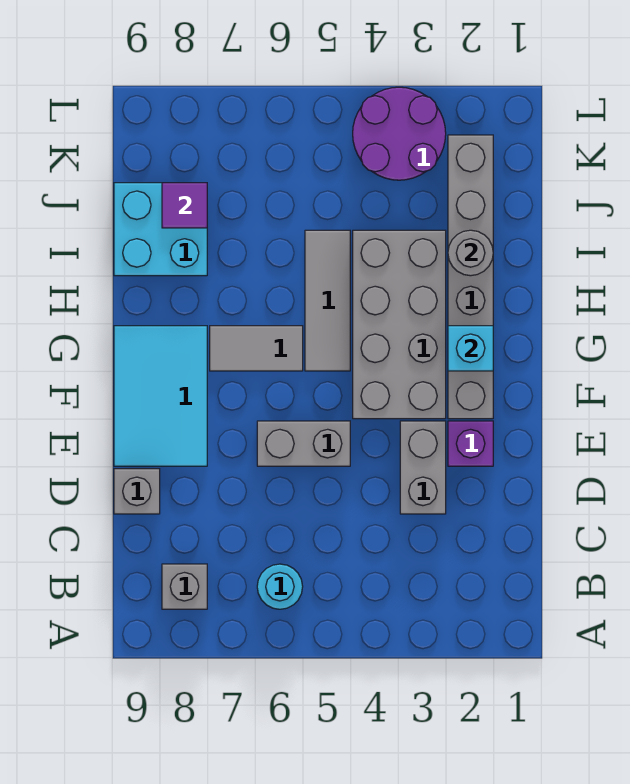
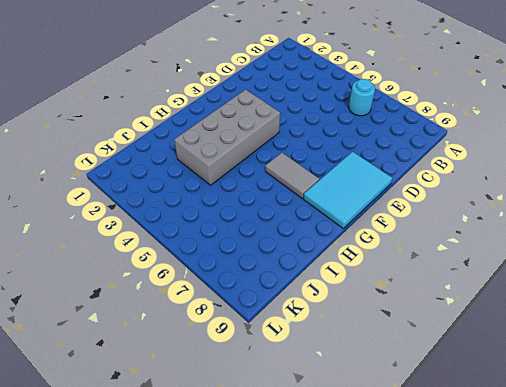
none -> grey brick B8 level 1
none -> grey brick D3:E3 level 1
none -> grey brick D9 level 1

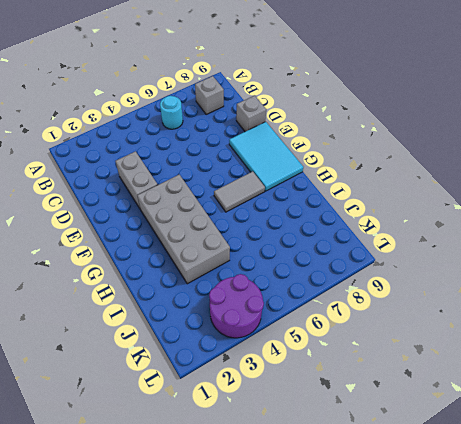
none -> purple brick E2 level 1
none -> grey brick E5:E6 level 1
none -> grey brick F2:K2 level 1

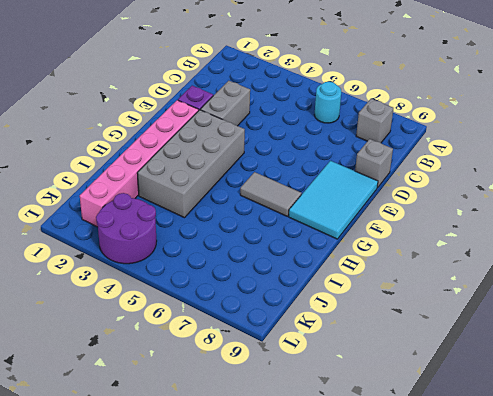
pink brick F2:K2 level 1 -> grey brick F2:K2 level 1
none -> grey brick E5:E6 level 1
none -> grey tile G5:I5 level 1
none -> cyan brick I8:J9 level 1

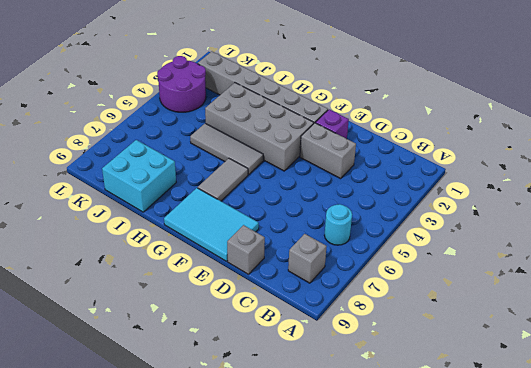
none -> grey brick E5:E6 level 1
none -> cyan brick G2 level 2
none -> grey round brick I2 level 2

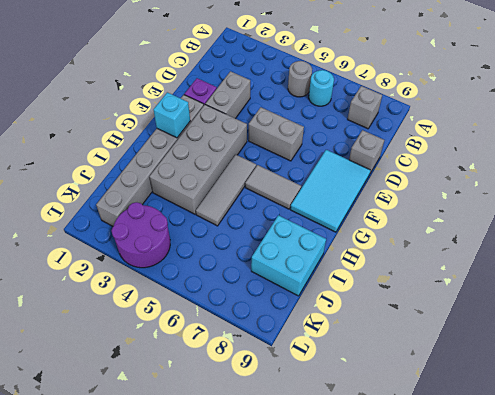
grey round brick B5 level 1 -> grey round brick I2 level 2
none -> purple tile J8 level 2

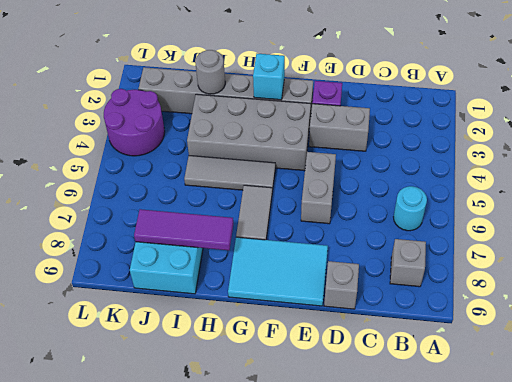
purple tile H8:J8 level 2 -> purple tile J8 level 2

